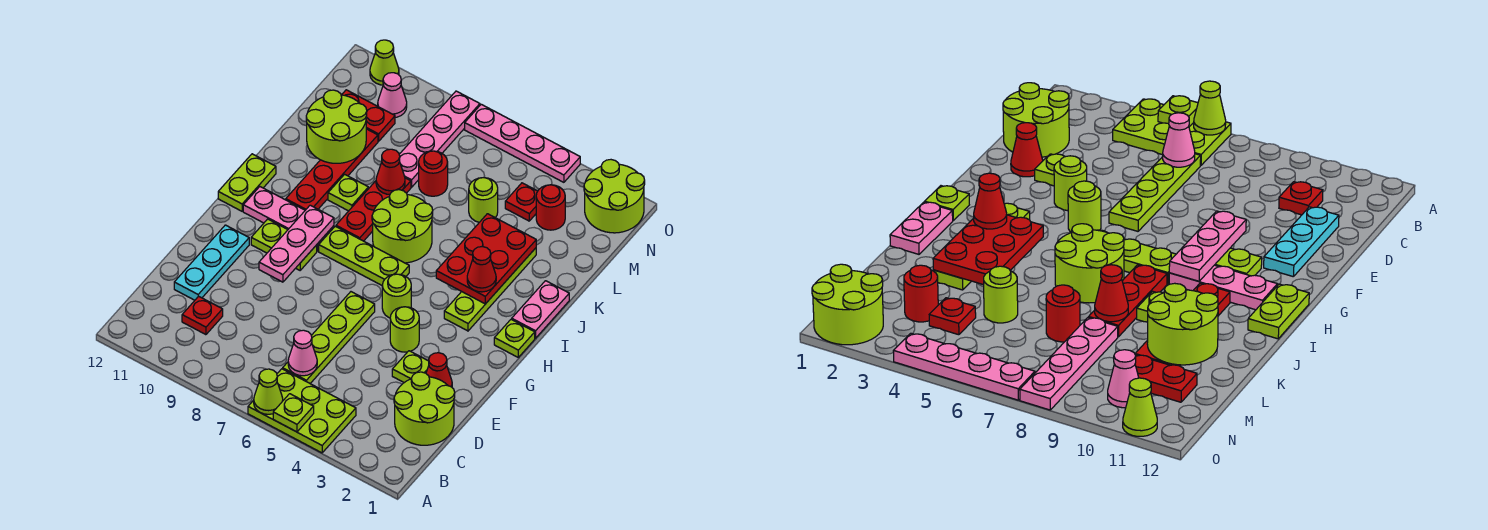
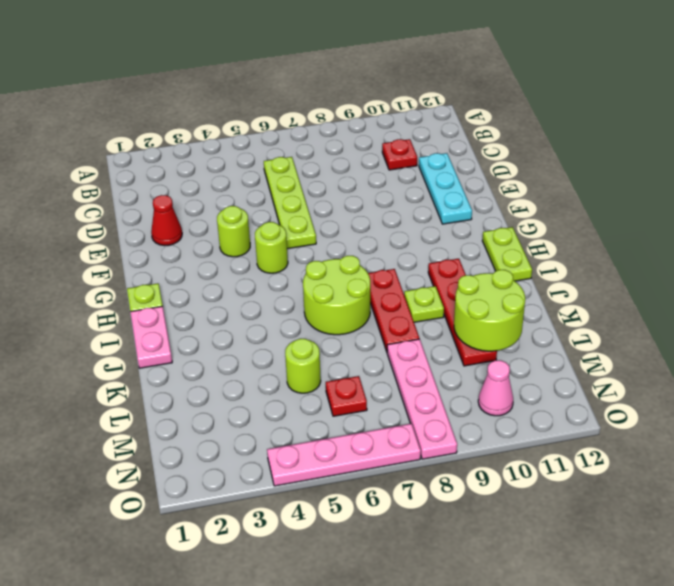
red plate M6 level 1 -> red plate M4 level 1
none -> lime plate A4:B6 level 1
none -> lime round brick C1:D2 level 1
none -> lime plate E3 level 1
none -> lime plate G9:G10 level 1

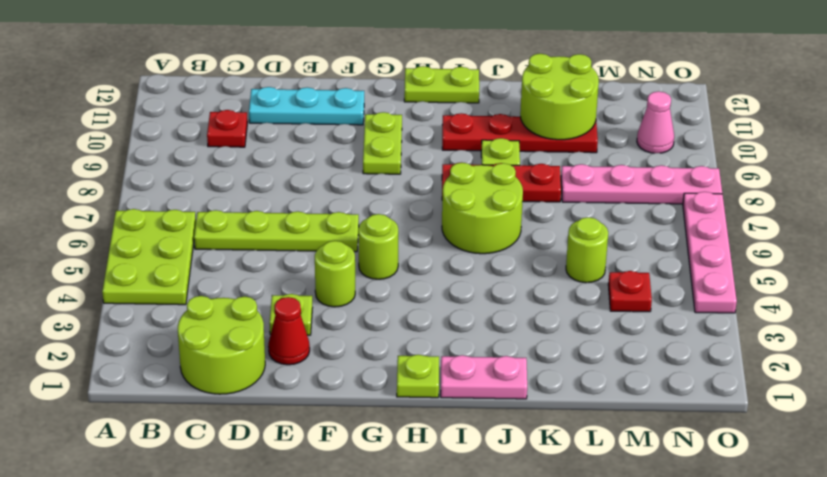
none -> lime plate H3:K3 level 1
none -> lime plate H6:H8 level 1
none -> pink plate H9:H11 level 1
none -> red round brick L7 level 1

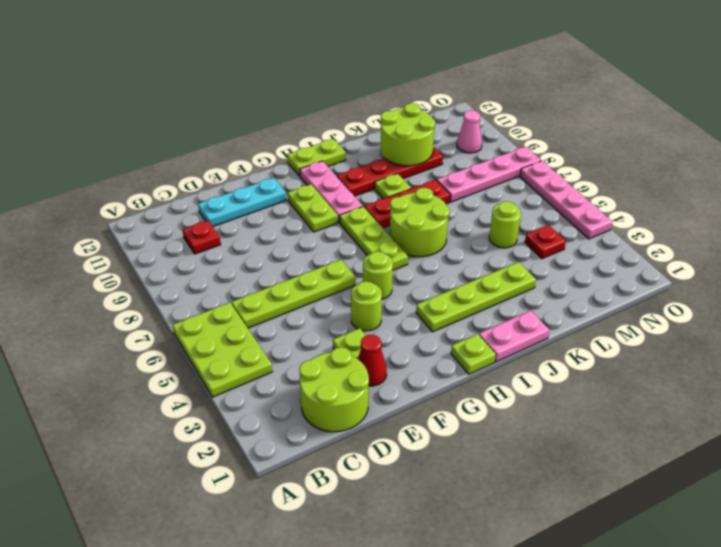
none -> red round brick L7 level 1
none -> red round brick M3 level 1
none -> red plate M10:M11 level 1
none -> lime round brick N1:O2 level 1

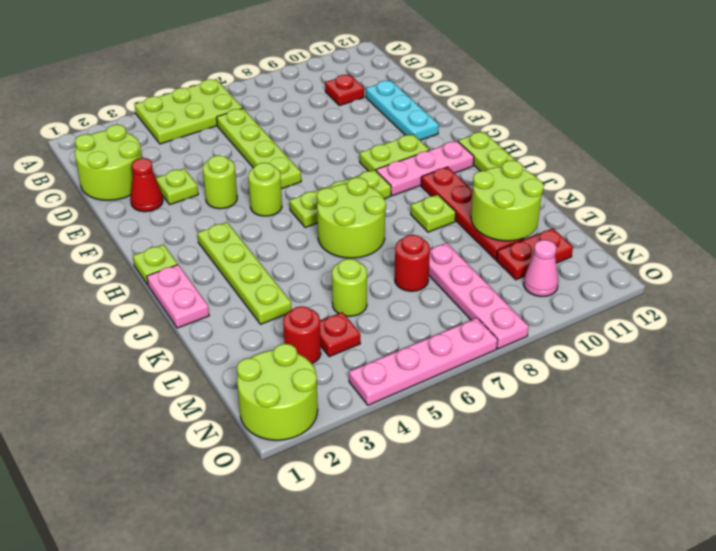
none -> red plate I8:K8 level 1
none -> lime cone O11 level 1
none -> lime plate A5 level 2
none -> lime cone A6 level 2

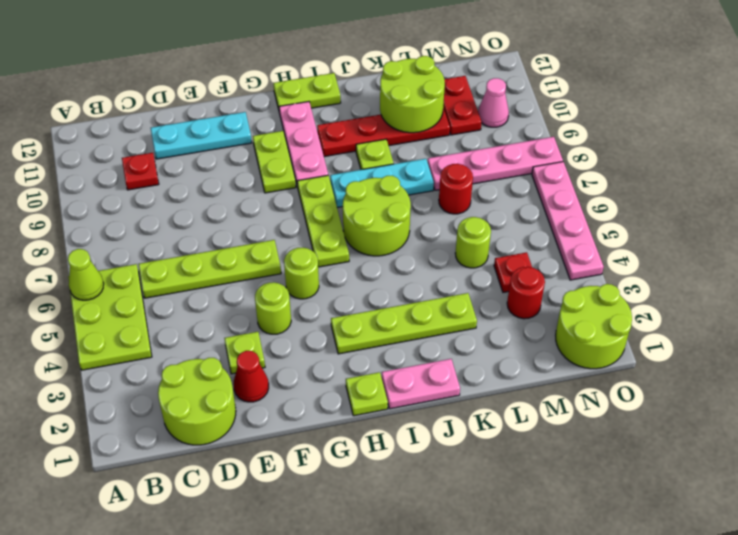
cyan plate I8:K8 level 1 -> red plate I8:K8 level 1
none -> lime cone O11 level 1
none -> lime plate A5 level 2
none -> pink cone C6 level 2
none -> pink plate F9:H9 level 2

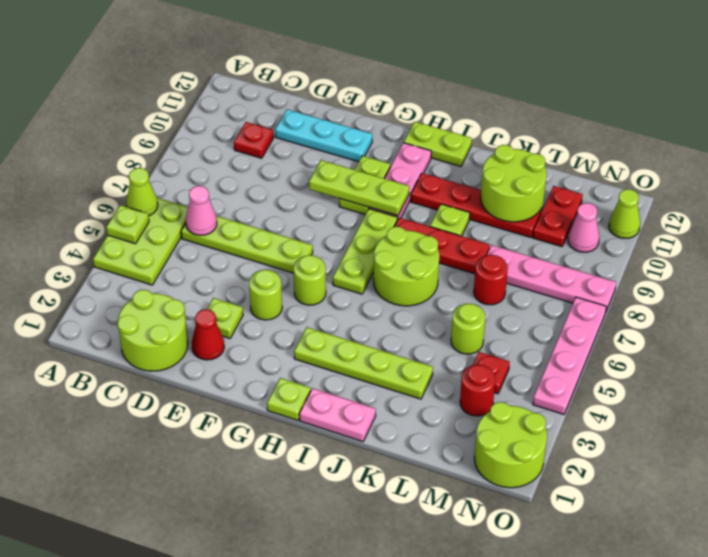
lime plate F9:H9 level 2 -> pink plate F9:H9 level 2
none -> red plate I3:K4 level 2
none -> red cone K8 level 2
none -> red cone I3 level 3

